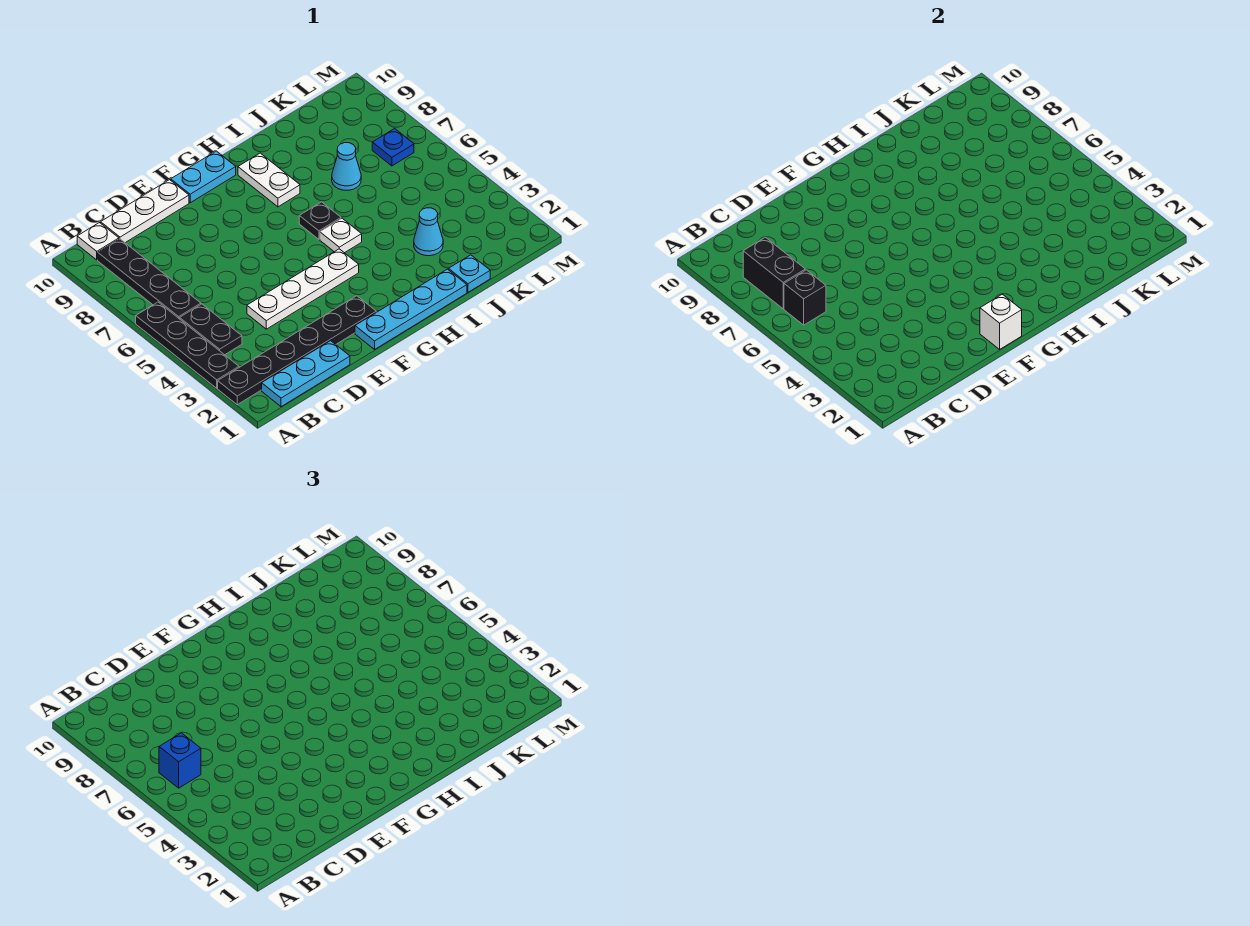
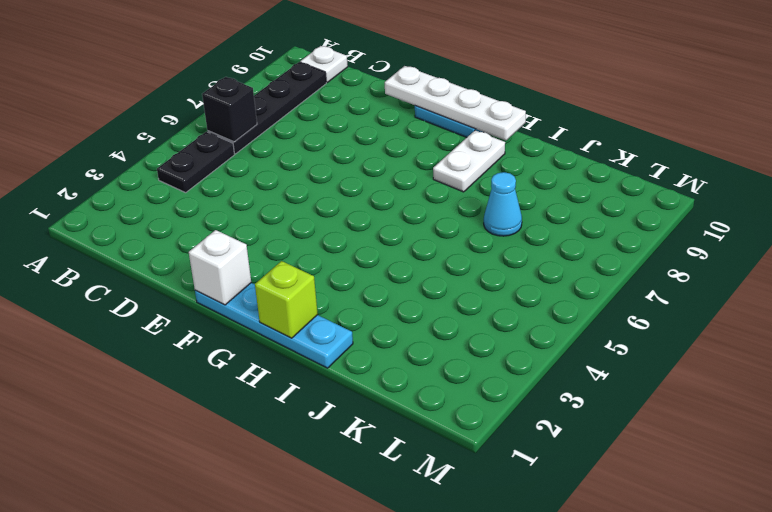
white plate E10:H10 level 2 -> white plate D4:G4 level 1
lime brick H1 level 2 -> none
none -> black plate A2:F2 level 1
none -> black plate A3:A6 level 1
none -> cyan plate B1:D1 level 1

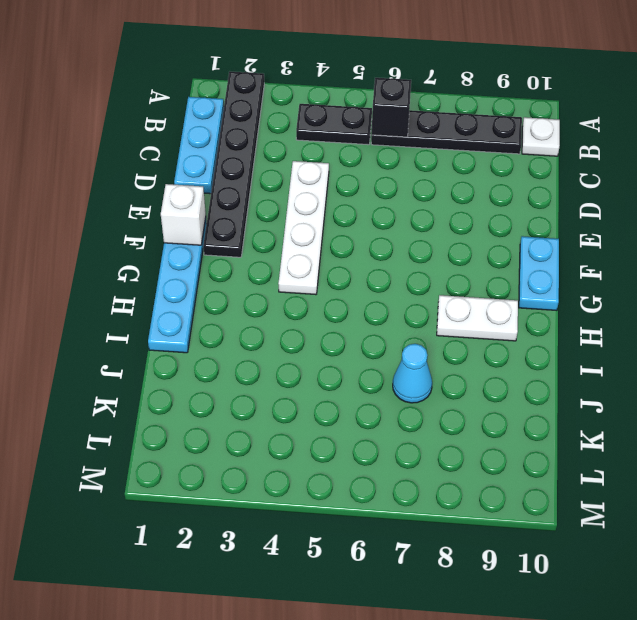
none -> black plate A3:A6 level 1
none -> white plate C10:E10 level 1
none -> white plate H5 level 1

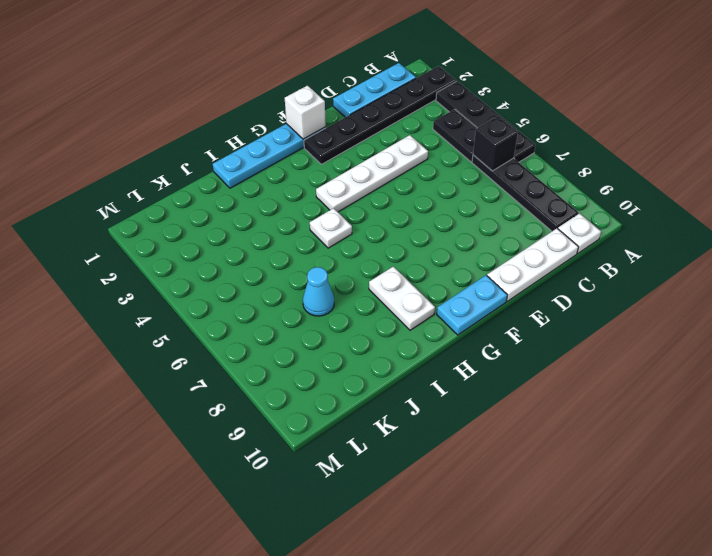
none -> black plate H6 level 1
none -> cyan plate J1 level 1
none -> cyan cone J3 level 1

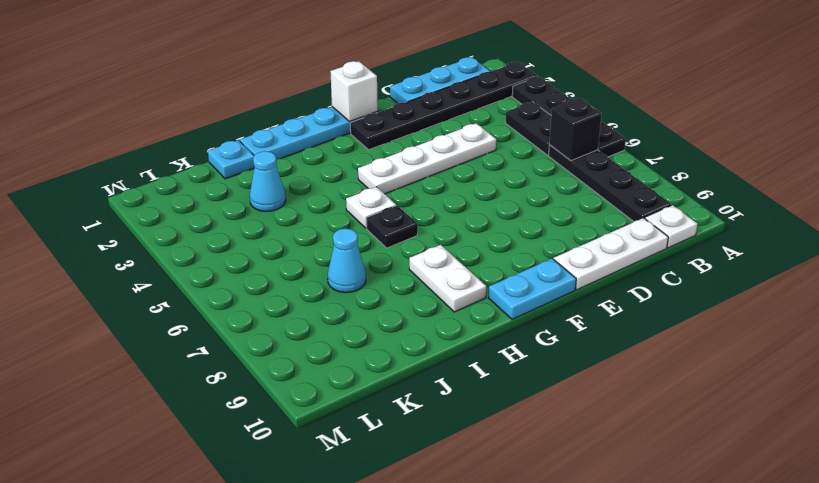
none -> blue plate L7 level 1
none -> black brick B7:B8 level 2
none -> blue brick B6 level 3

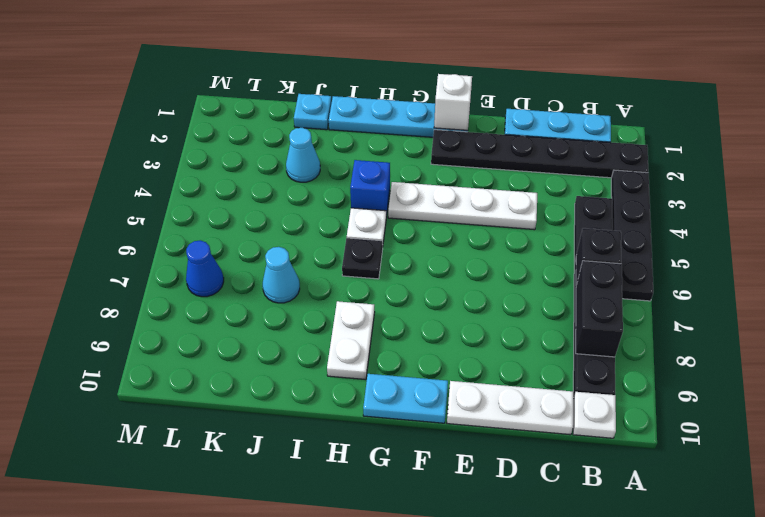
blue brick H4 level 1 -> blue brick B6 level 3
blue cone L7 level 1 -> blue plate L7 level 1

